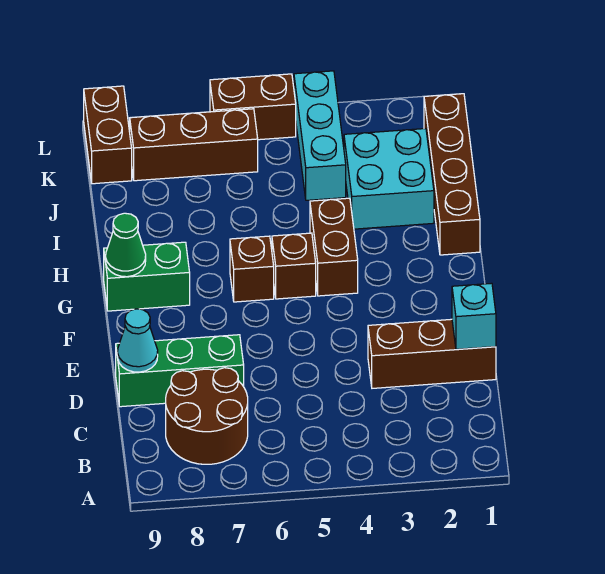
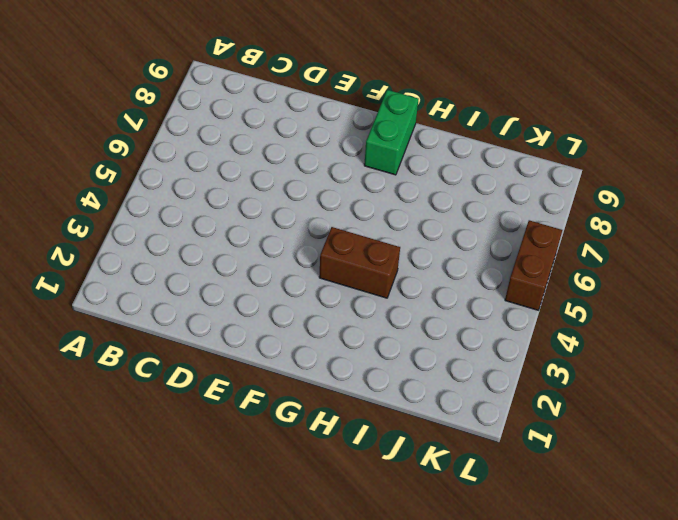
none -> brown round brick B7:C8 level 1
none -> brown brick D1:D3 level 1
none -> green brick D7:D9 level 1

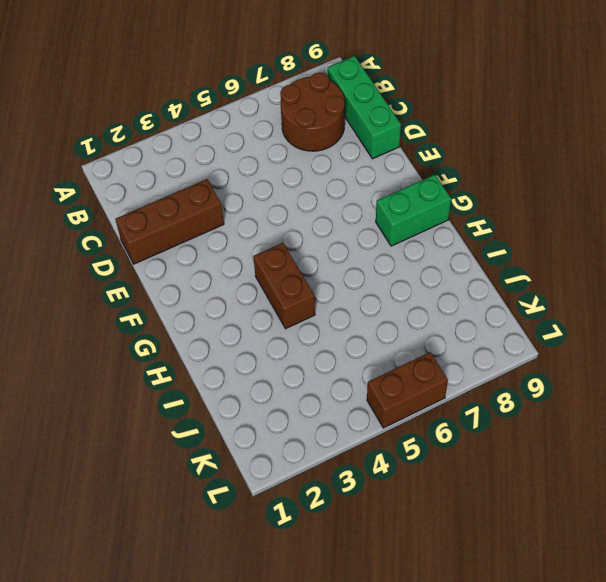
green brick B9:D9 level 1 -> green brick D7:D9 level 1
none -> brown brick G5 level 1
none -> brown brick G6 level 1
none -> brown brick H1:K1 level 1

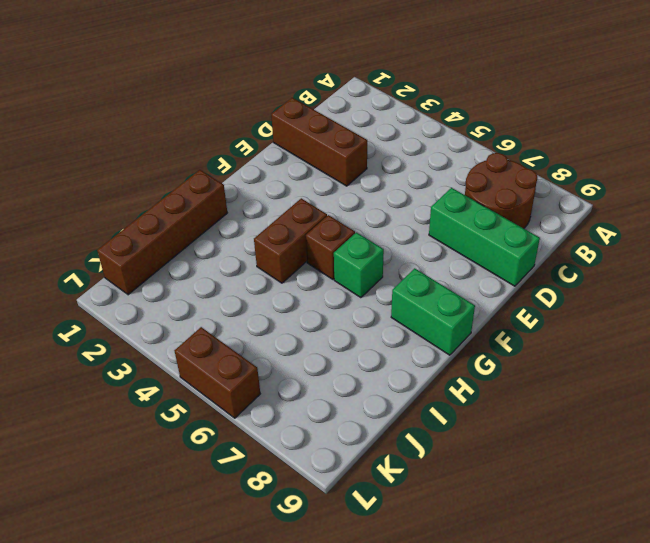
green brick G6 level 1 -> brown brick G6 level 1
none -> cyan brick I2:J3 level 1
none -> cyan brick J4:L4 level 1
none -> brown brick K6:K8 level 1

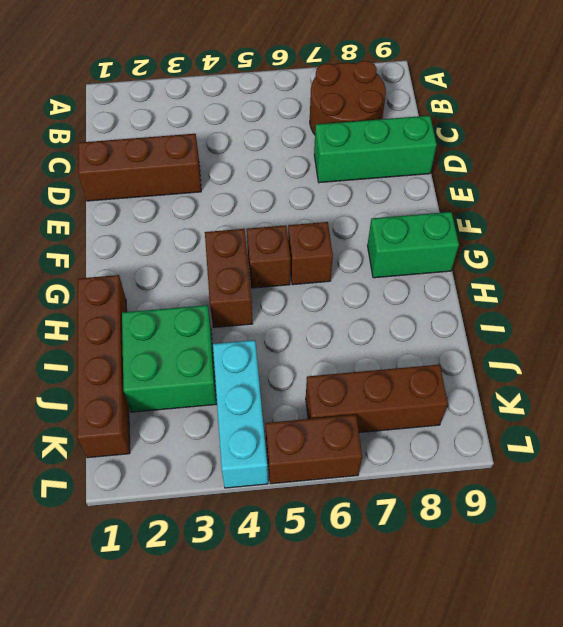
green brick I2:J3 level 1 -> cyan brick I2:J3 level 1
none -> brown brick K9:L9 level 1
none -> cyan brick D1 level 2
none -> cyan cone D9 level 2

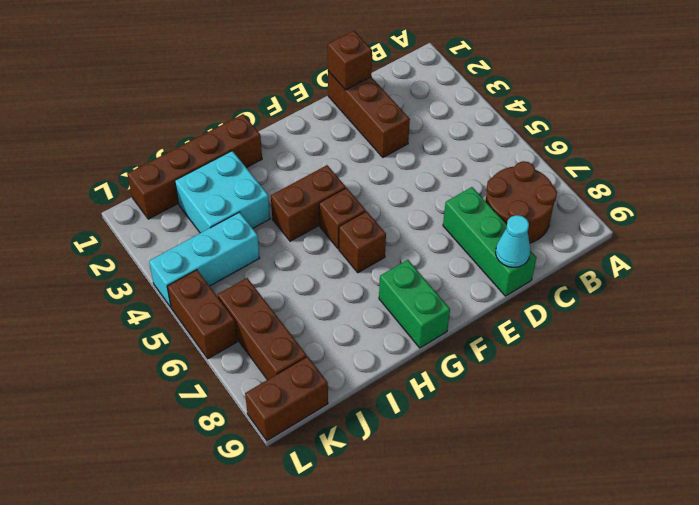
brown brick D1 level 2 -> cyan brick D1 level 2
none -> green cone G9 level 2

